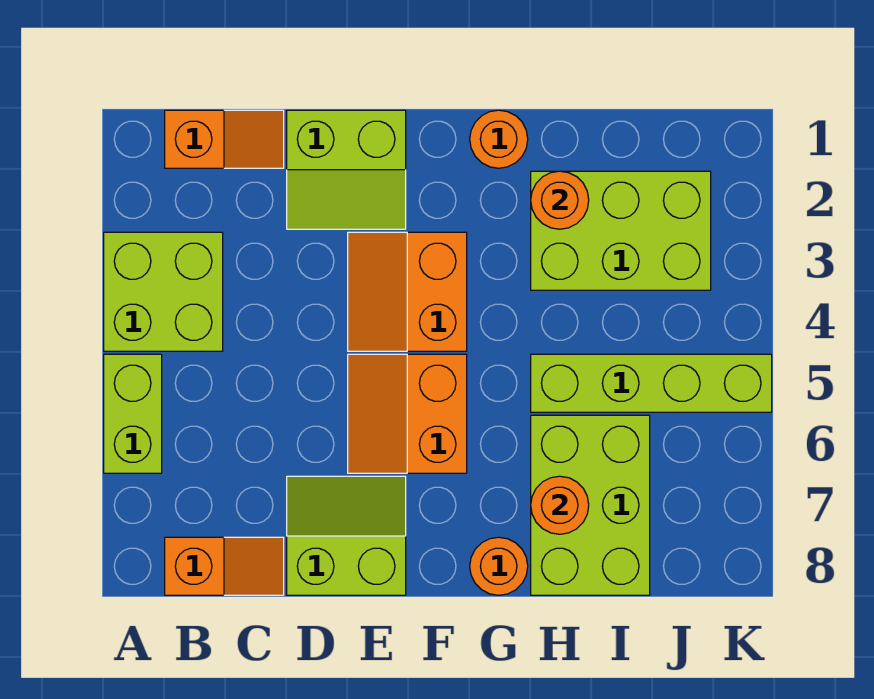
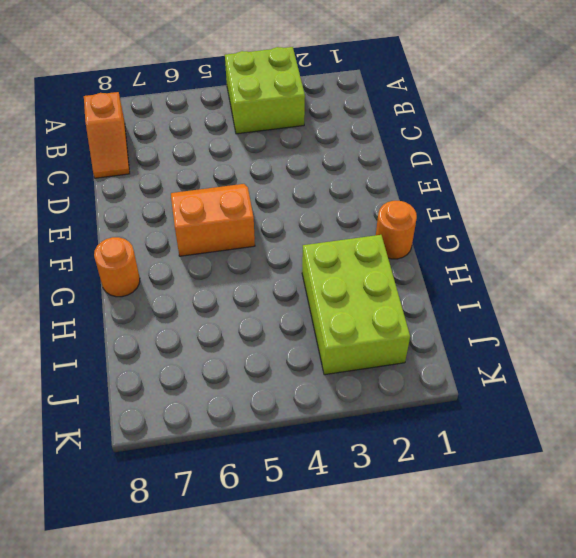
none -> lime brick A5:A6 level 1
none -> orange slope B1:C1 level 1 top B
none -> lime slope D1:E2 level 1 top 1

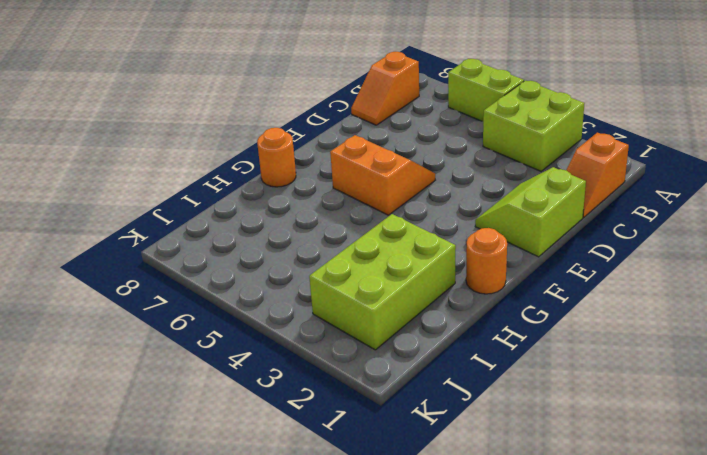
none -> lime slope D7:E8 level 1 top 8
none -> orange slope E3:F4 level 1 top F
none -> lime brick H5:K5 level 1

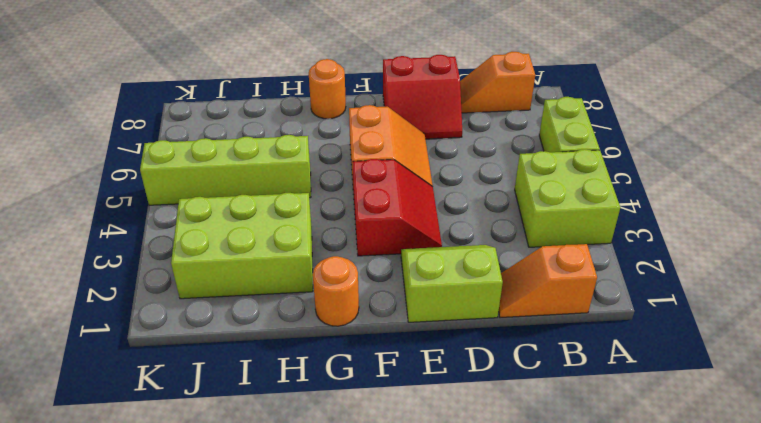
red slope D7:E8 level 1 top 8 -> lime slope D7:E8 level 1 top 8
red slope E3:F4 level 1 top F -> orange slope E3:F4 level 1 top F
none -> lime brick H6:I8 level 1
none -> orange round brick H2 level 2
none -> orange round brick H7 level 2

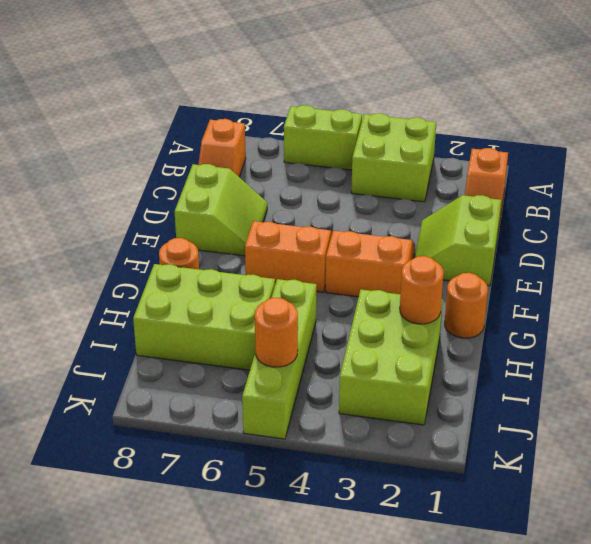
orange round brick J5 level 2 -> orange round brick H7 level 2

